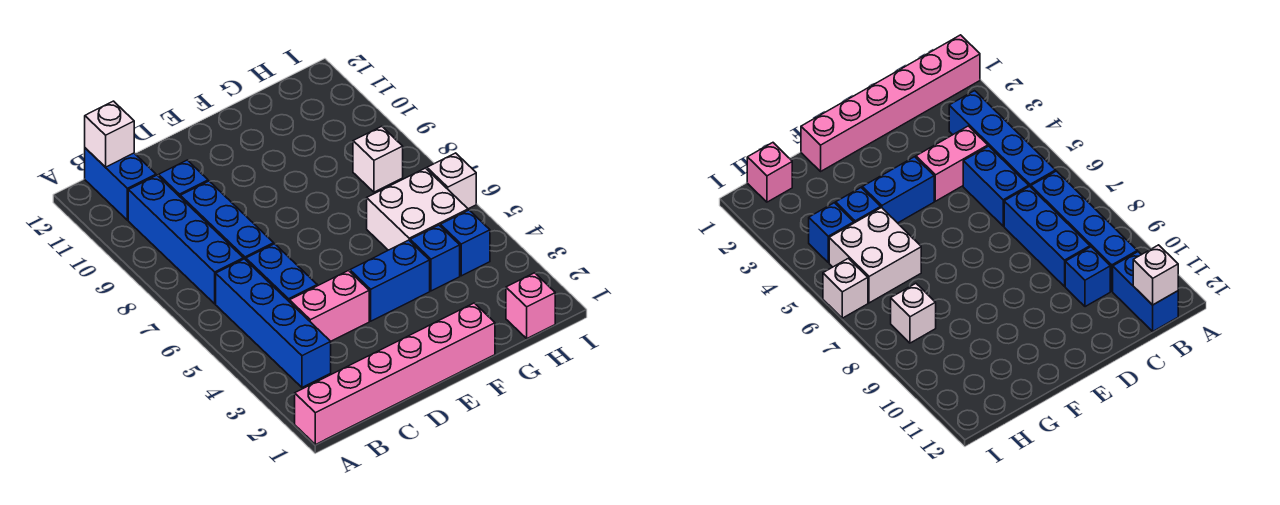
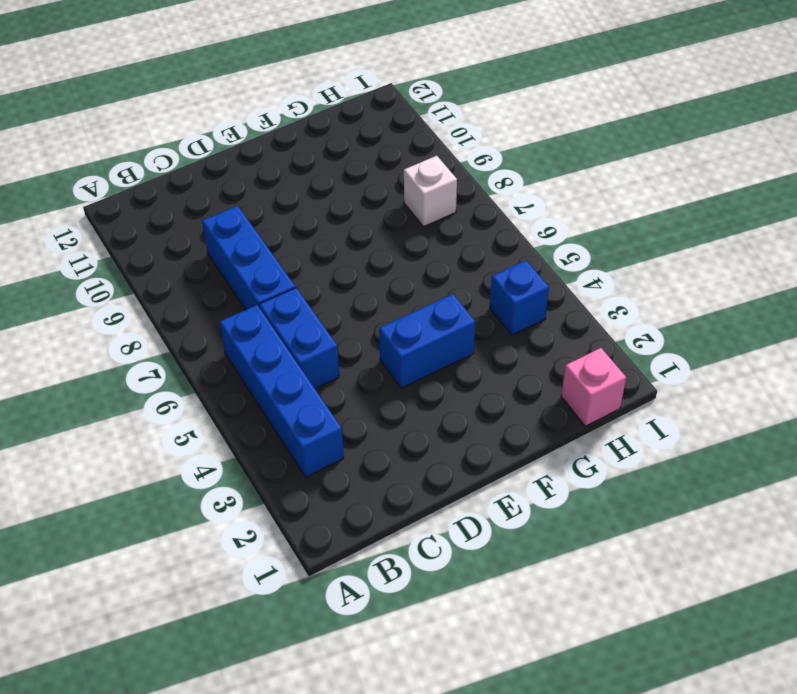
none -> pink brick A1:F1 level 1
none -> blue brick B7:B10 level 1
none -> blue brick B11:B12 level 1

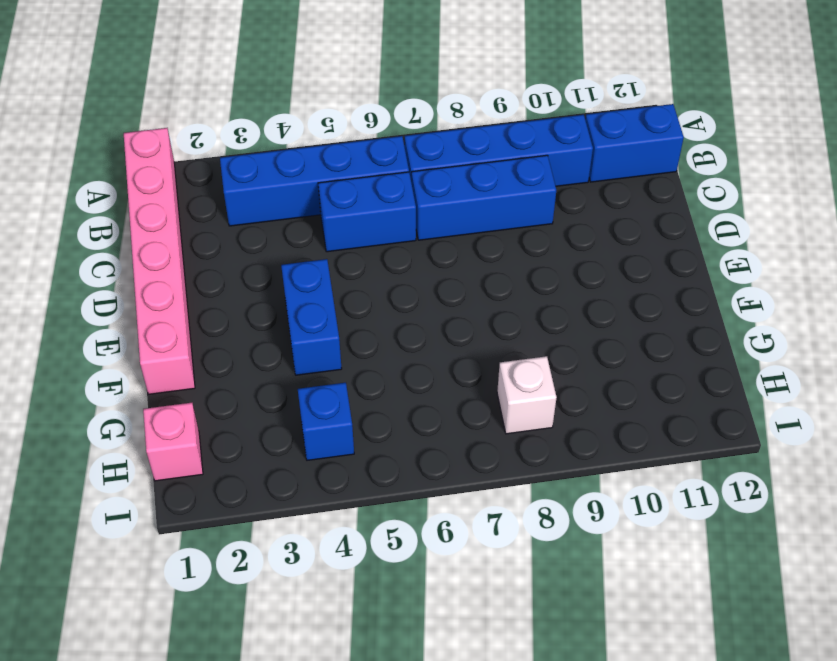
none -> pink brick C4:D4 level 1
none -> blue brick C10 level 1
none -> blue brick G4 level 1

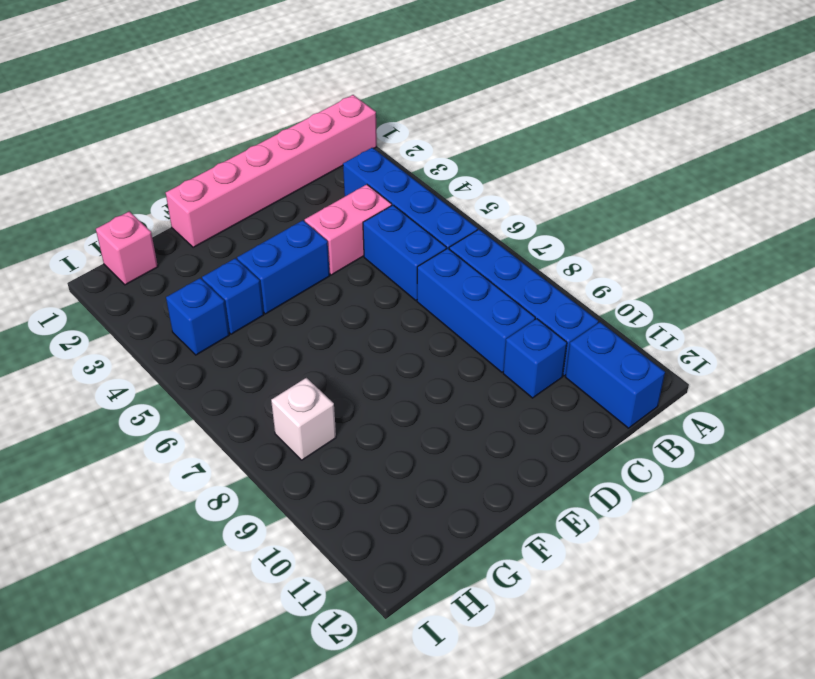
none -> white brick G5:H6 level 1
none -> white brick I6 level 1
none -> white brick B12 level 2

